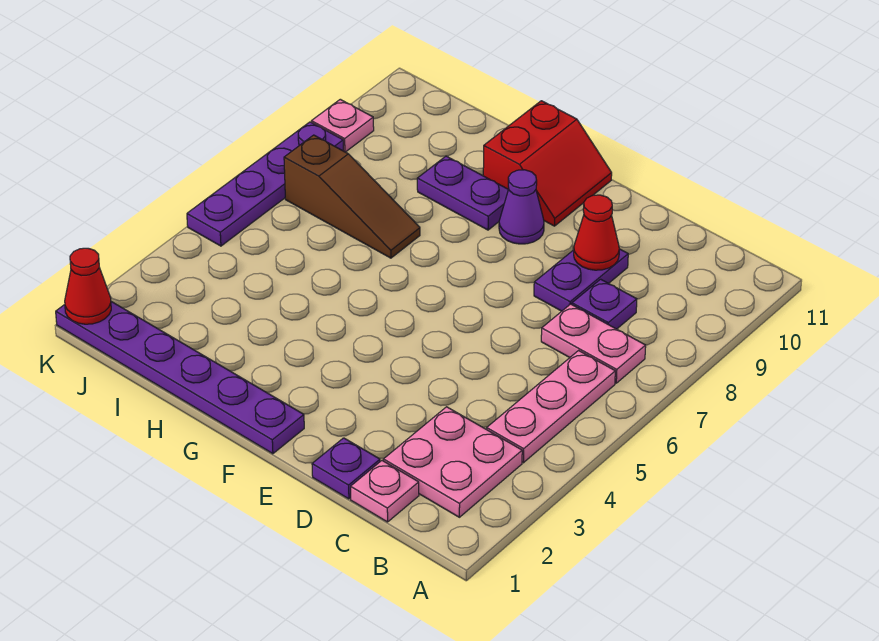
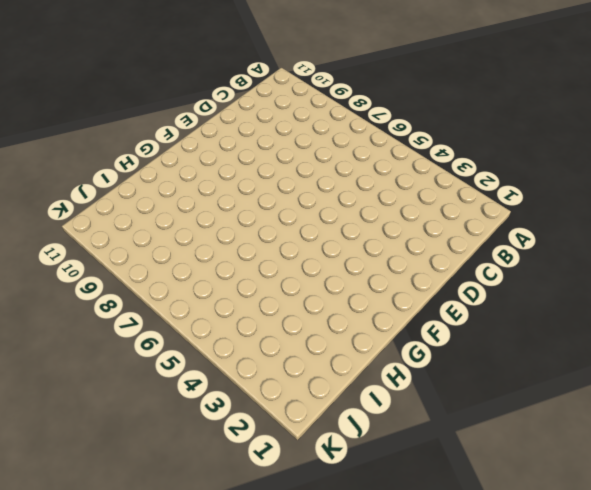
none -> pink plate B2:C3 level 1
none -> pink plate B4:B6 level 1
none -> pink plate B7:C7 level 1

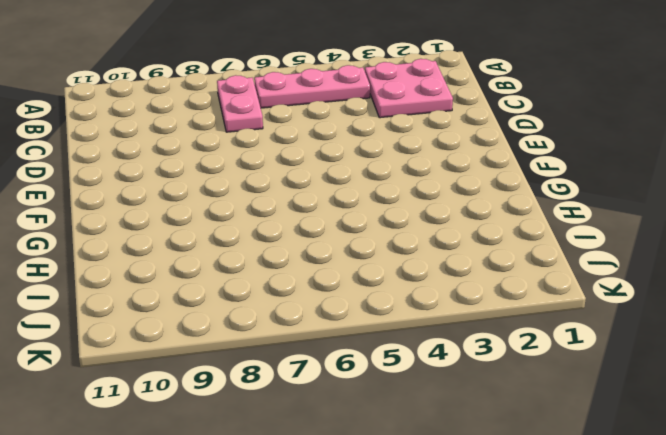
none -> pink plate C1 level 1
none -> purple plate C8 level 1
none -> purple plate D1 level 1

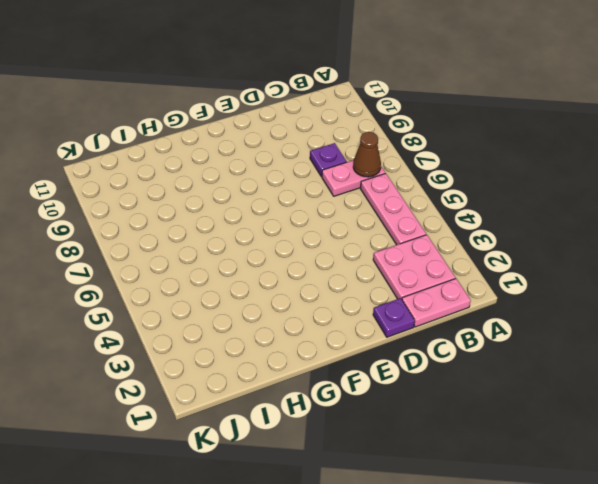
pink plate B1:C1 level 1 -> pink plate C1 level 1
brown cone B7 level 2 -> none
none -> purple plate D8:D9 level 1
none -> purple plate F1:K1 level 1
none -> purple cone F9 level 1

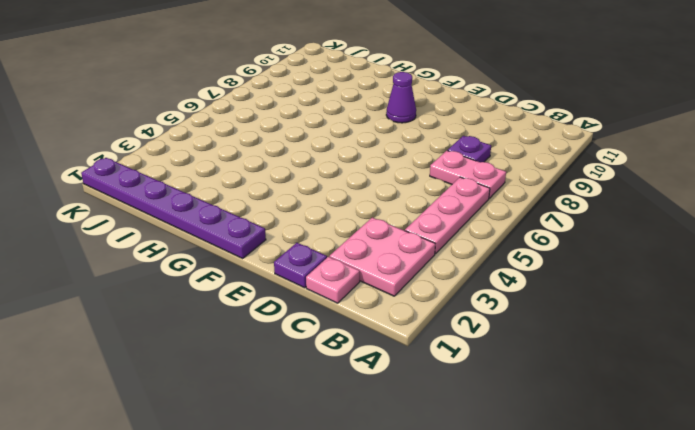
none -> purple plate D8:D9 level 1
none -> red slope F10:G11 level 1 top G
none -> purple plate G9:H9 level 1

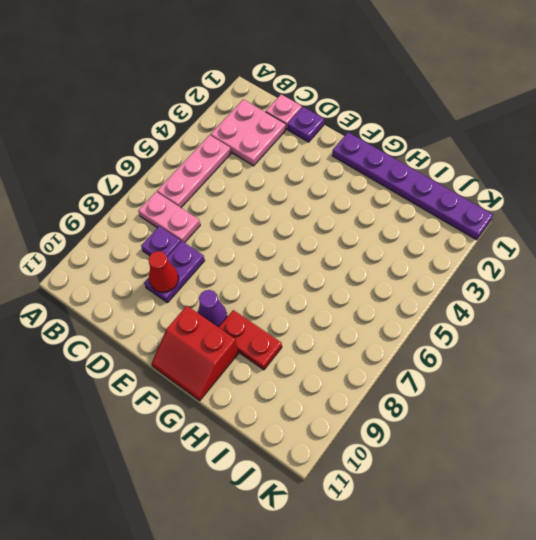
red slope F10:G11 level 1 top 10 -> red slope F10:G11 level 1 top G
red plate G9:H9 level 1 -> purple plate G9:H9 level 1
none -> brown slope H7:J7 level 1 top J
none -> purple plate K5:K8 level 1
none -> pink plate K9 level 1

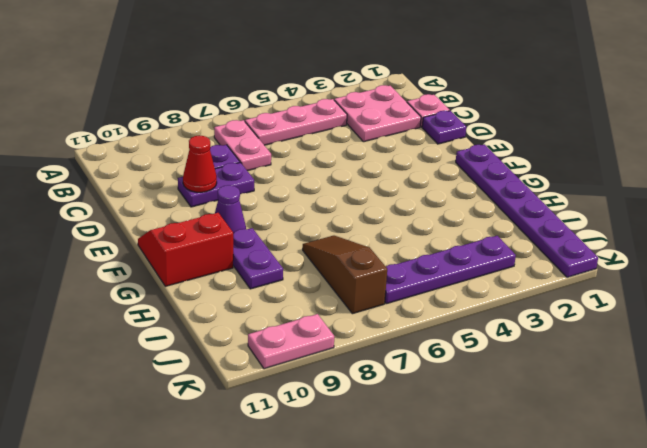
purple plate J3:J6 level 1 -> purple plate K5:K8 level 1
pink plate K9:K10 level 1 -> pink plate K9 level 1
none -> red cone K1 level 2

